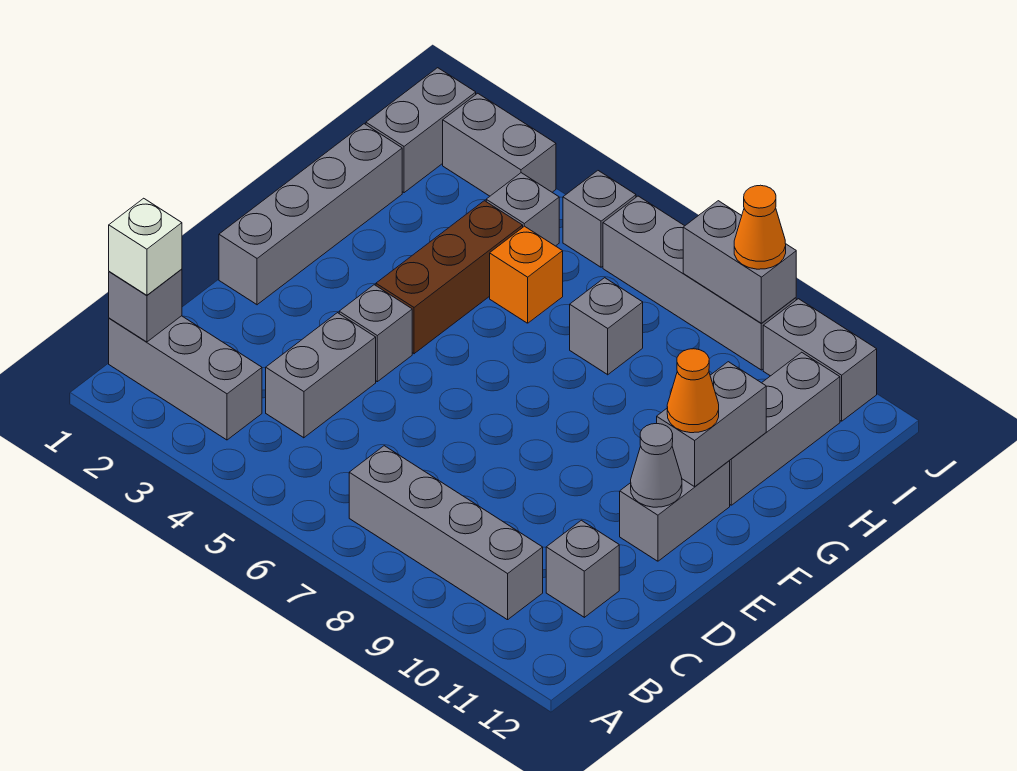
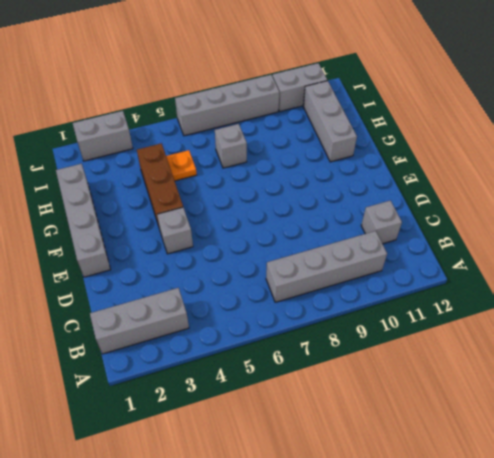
orange plate H5 level 1 -> orange brick H5 level 1
none -> grey brick C4:D4 level 1
none -> grey brick E11:F11 level 1
none -> grey brick I1:J1 level 1

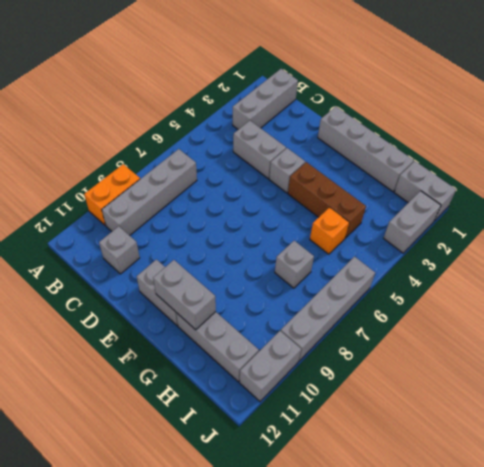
orange brick A9:A10 level 1 -> none
none -> grey brick I4 level 1
none -> grey brick J5 level 1
none -> grey brick B1 level 2

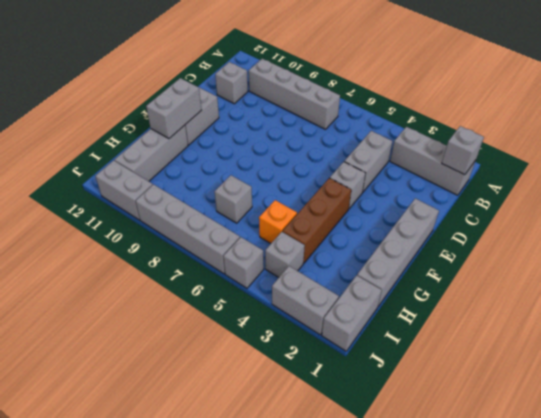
none -> grey cone E11 level 2
none -> grey brick J8:J9 level 2
none -> white brick B1 level 3

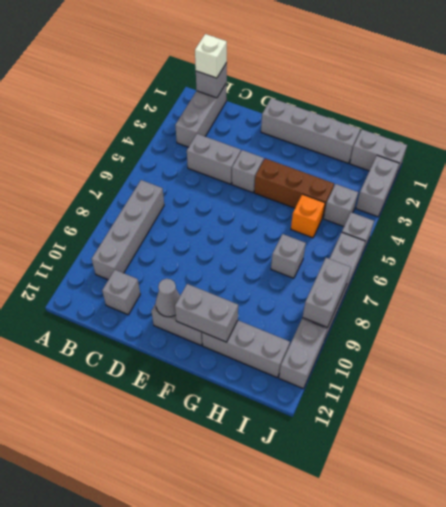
none -> orange cone F11 level 3
none -> orange cone J9 level 3

